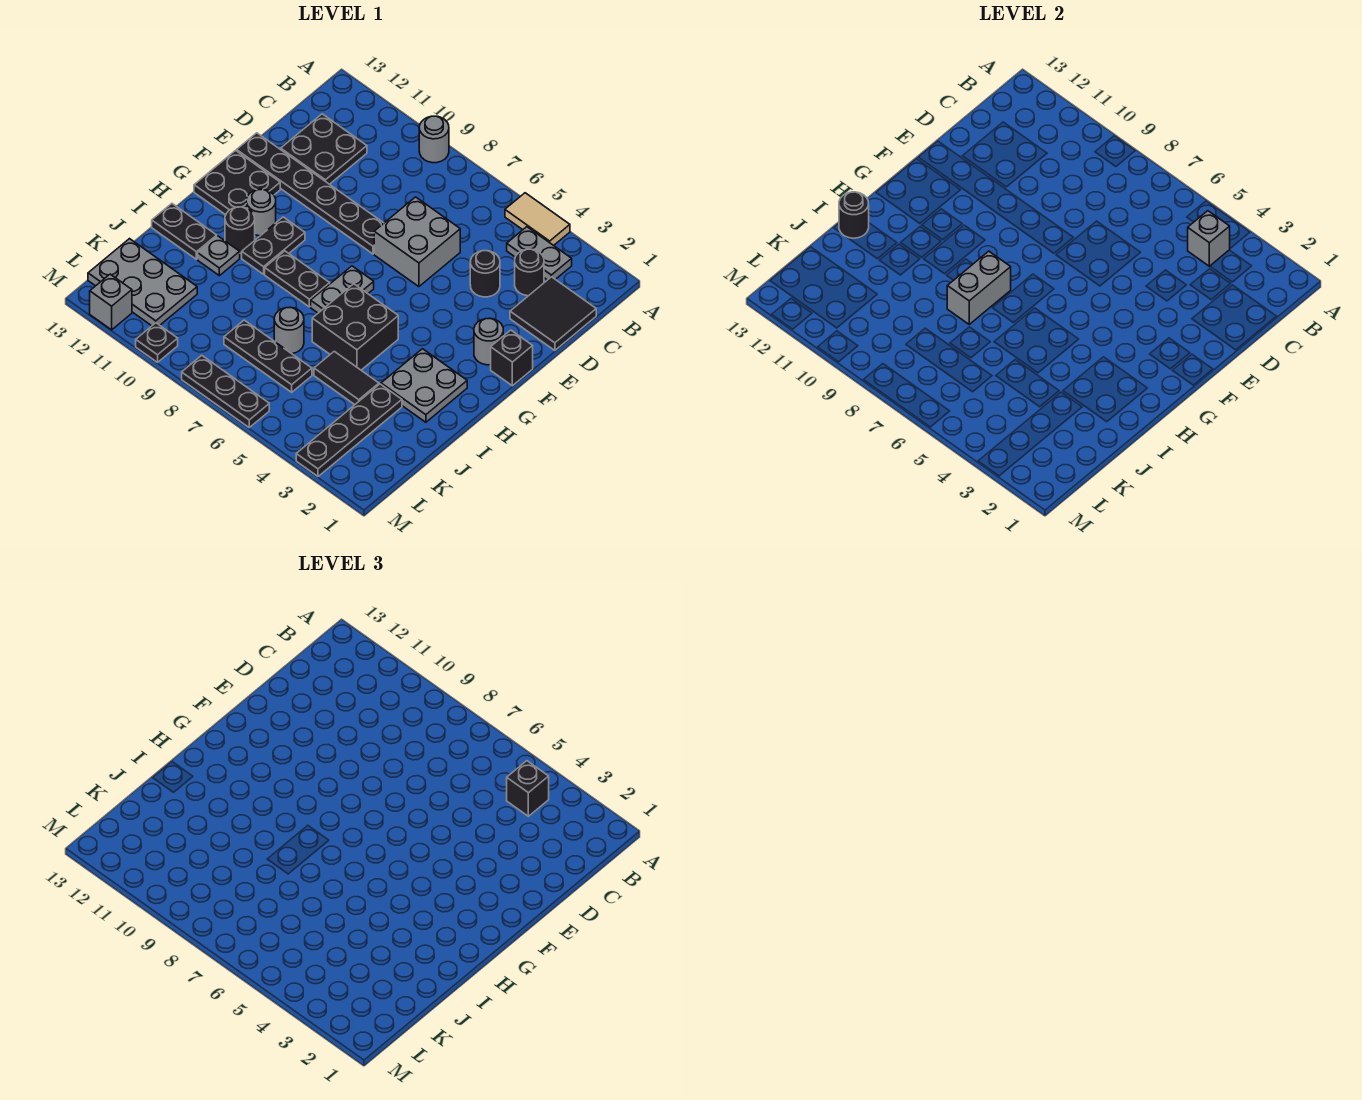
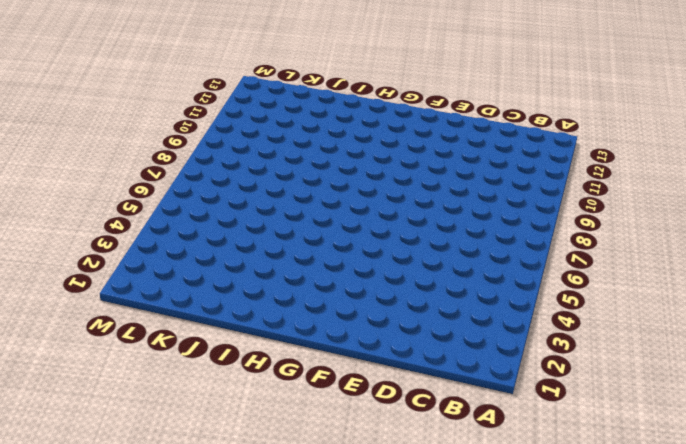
none -> tan tile A4:A5 level 1
none -> grey round brick A9 level 1
none -> grey plate B3:B4 level 1
none -> black tile C1:D2 level 1

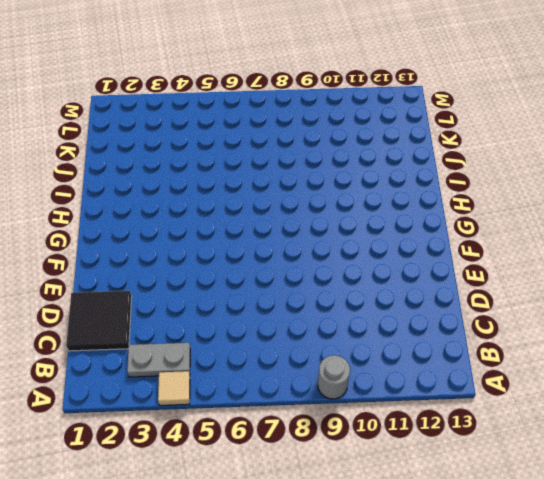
tan tile A4 level 1 -> tan tile A4:A5 level 1
none -> black round brick C3 level 1
none -> black plate C11:D12 level 1
none -> black round brick D4 level 1
none -> grey brick D6:E7 level 1

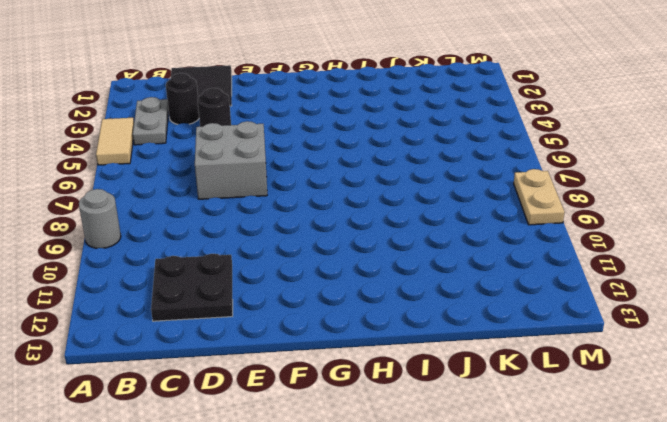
tan plate M8:M9 level 1 -> black plate M6:M8 level 1
none -> black plate E8:E13 level 1
none -> black brick F1 level 1
none -> grey round brick F2 level 1
none -> black plate F12:G13 level 1

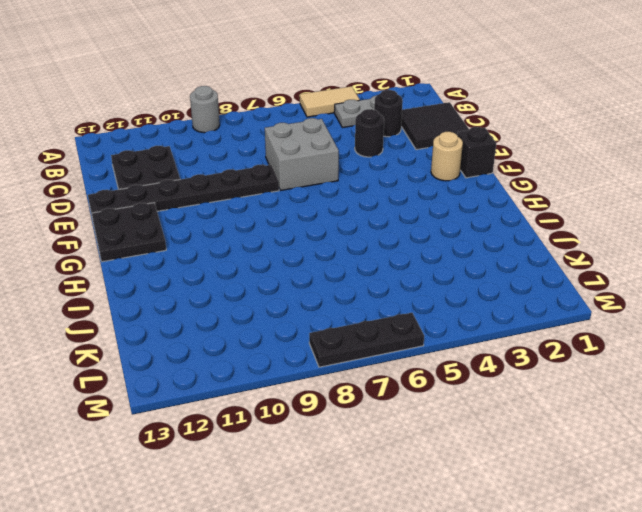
tan round brick F2 level 1 -> grey round brick F2 level 1
none -> grey plate G7:H7 level 1
none -> black plate G10:H10 level 1
none -> grey round brick G11 level 1
none -> grey plate H2:I3 level 1

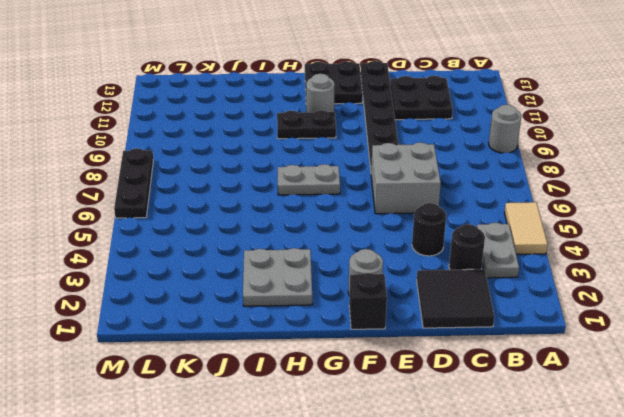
none -> black brick H5:I6 level 1
none -> black plate H8:H9 level 1
none -> black round brick H11 level 1
none -> grey plate I11 level 1

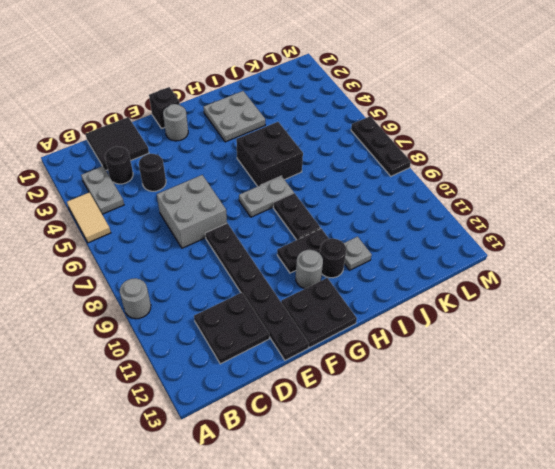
none -> black plate I12:I13 level 1
none -> black plate J3:M3 level 1
none -> black tile J4:J5 level 1
none -> grey round brick J7 level 1

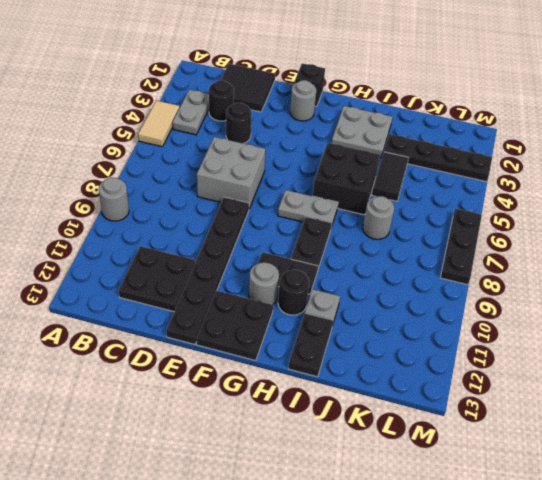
none -> black plate K6:K8 level 1
none -> grey plate K11:L13 level 1
none -> black plate M10 level 1
none -> grey brick M12 level 1

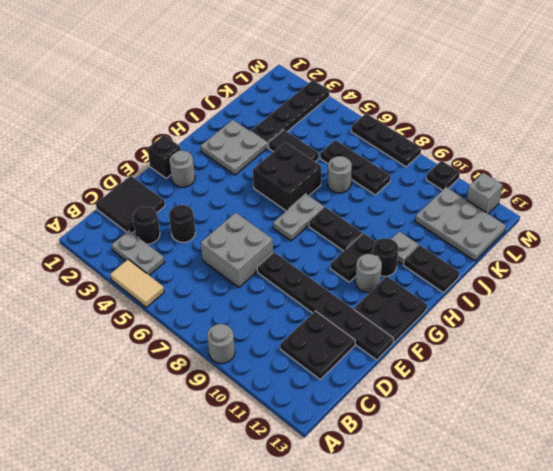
none -> grey brick B4 level 2
none -> grey brick H8:I8 level 2
none -> black round brick I13 level 2
none -> black brick B4 level 3

